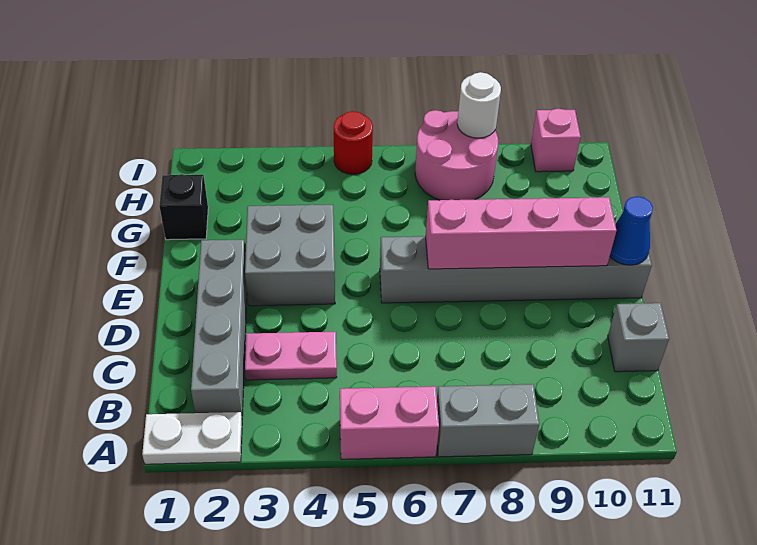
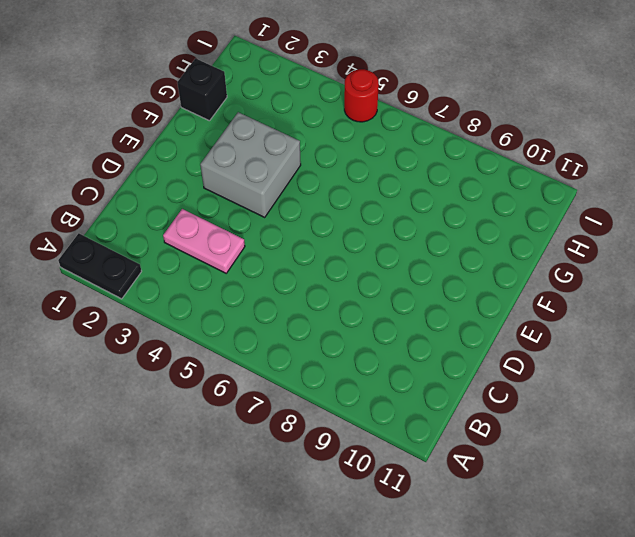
black plate A1:A2 level 1 -> white plate A1:A2 level 1
none -> pink brick A5:A6 level 1
none -> grey brick A7:A8 level 1
none -> grey brick B2:E2 level 1

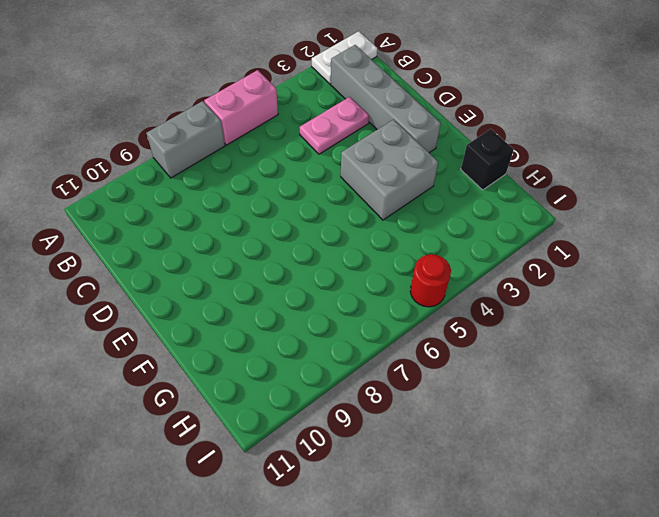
none -> grey brick C11 level 1
none -> grey brick E6:E11 level 1
none -> pink round brick H7:I8 level 1

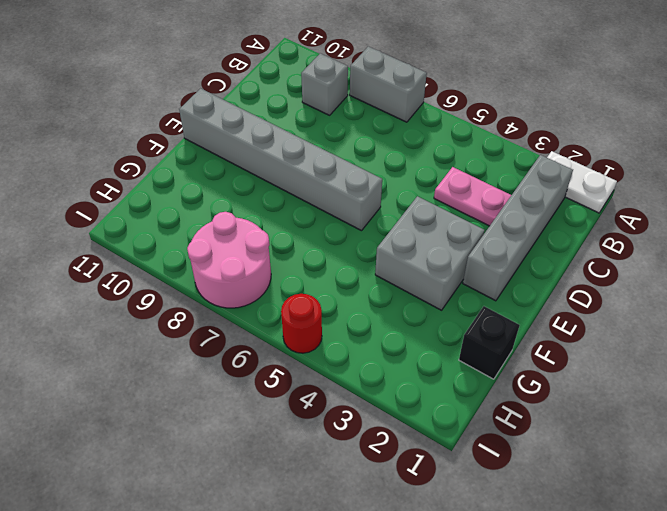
grey brick B9 level 1 -> grey brick C11 level 1
none -> pink brick A5:A6 level 1
none -> pink brick I10 level 1
none -> pink brick E7:E10 level 2

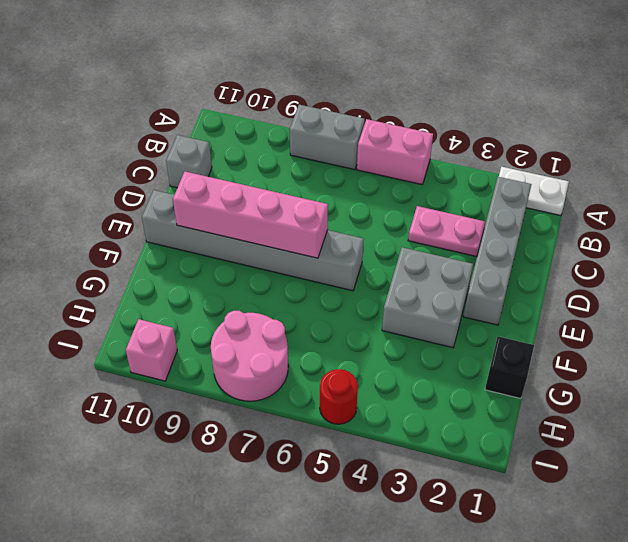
none -> blue cone E11 level 2
none -> white round brick I8 level 2

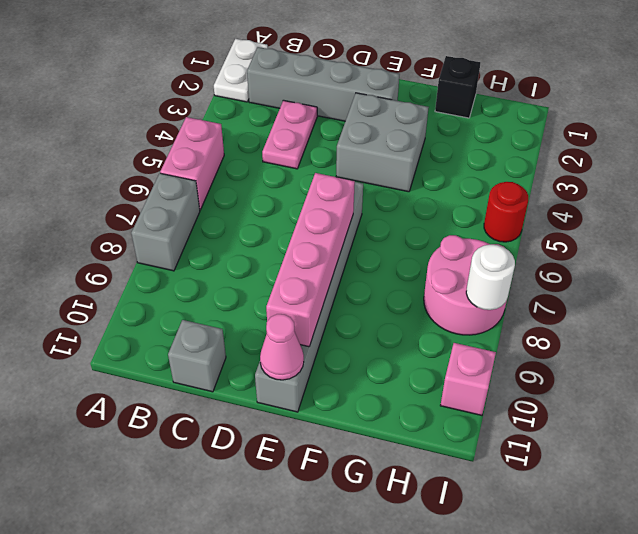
pink cone E11 level 2 -> blue cone E11 level 2

